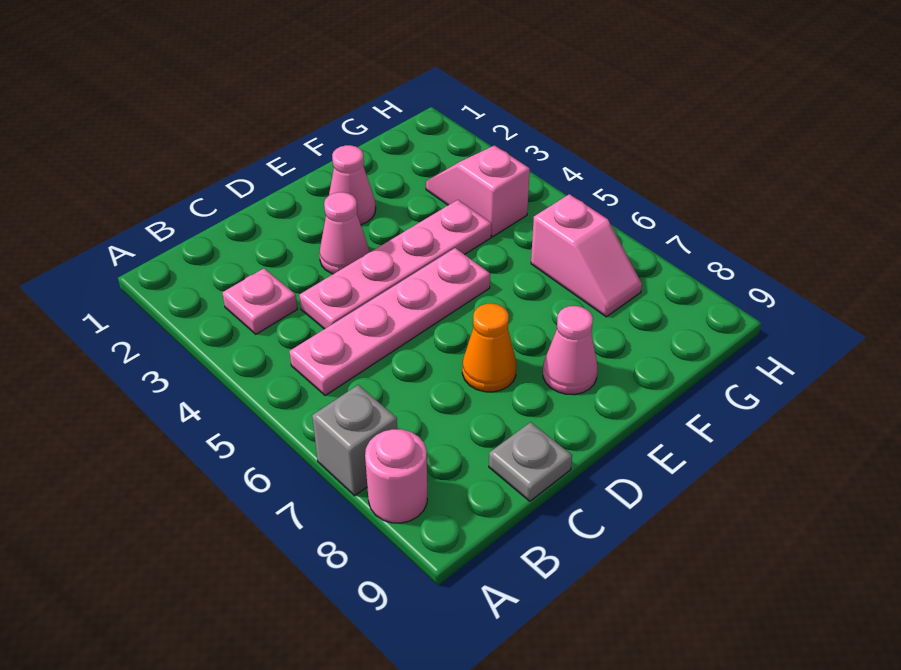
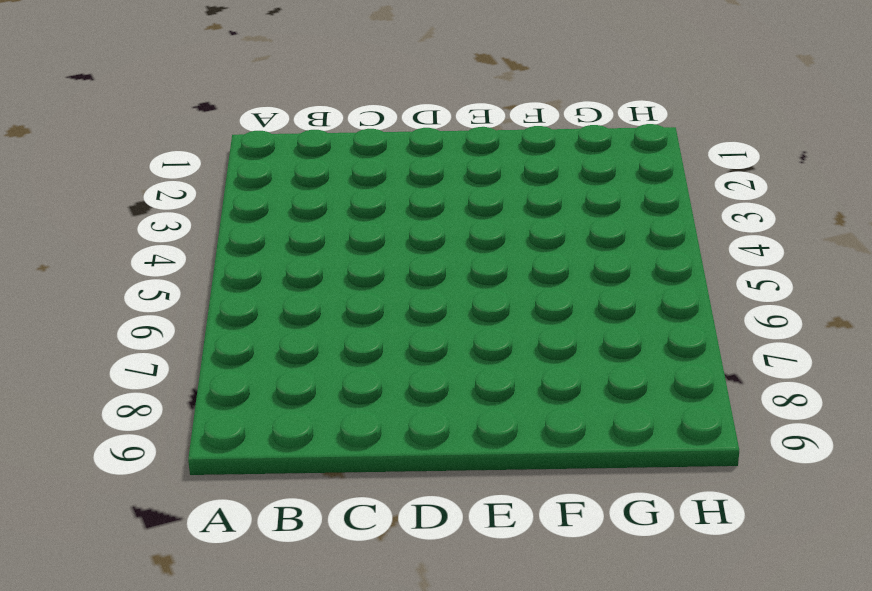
none -> grey brick A7 level 1
none -> pink round brick A8 level 1
none -> pink plate B3 level 1

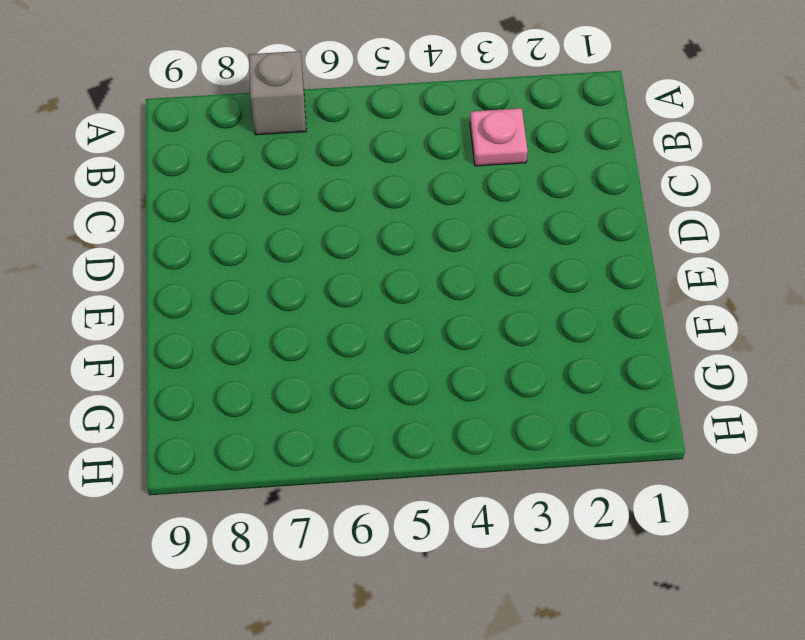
none -> pink round brick A8 level 1
none -> pink plate B5:E5 level 1
none -> pink plate C4:F4 level 1

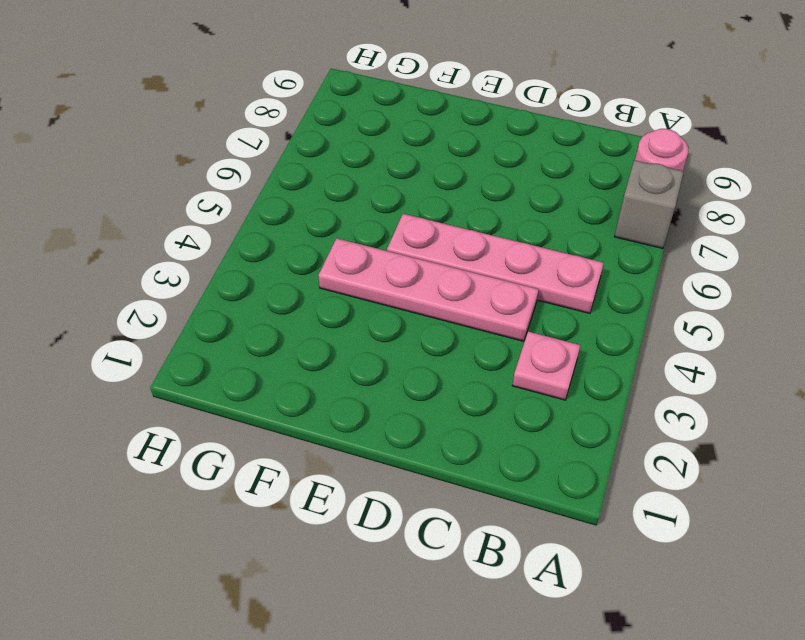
none -> grey plate C9 level 1
none -> pink cone D3 level 1
none -> orange cone D7 level 1

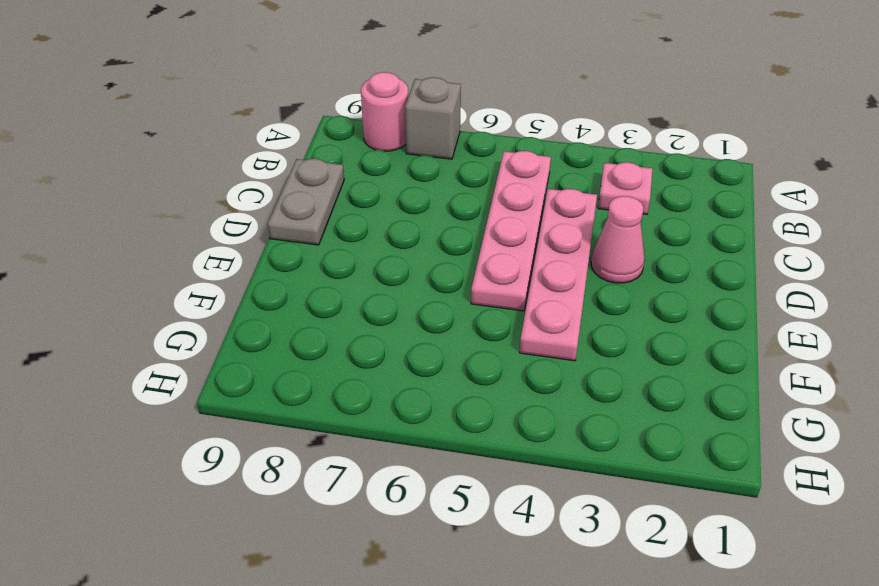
grey plate C9:D9 level 1 -> grey plate C9 level 1
none -> orange cone D7 level 1
none -> pink cone E2 level 1
none -> pink cone E8 level 1

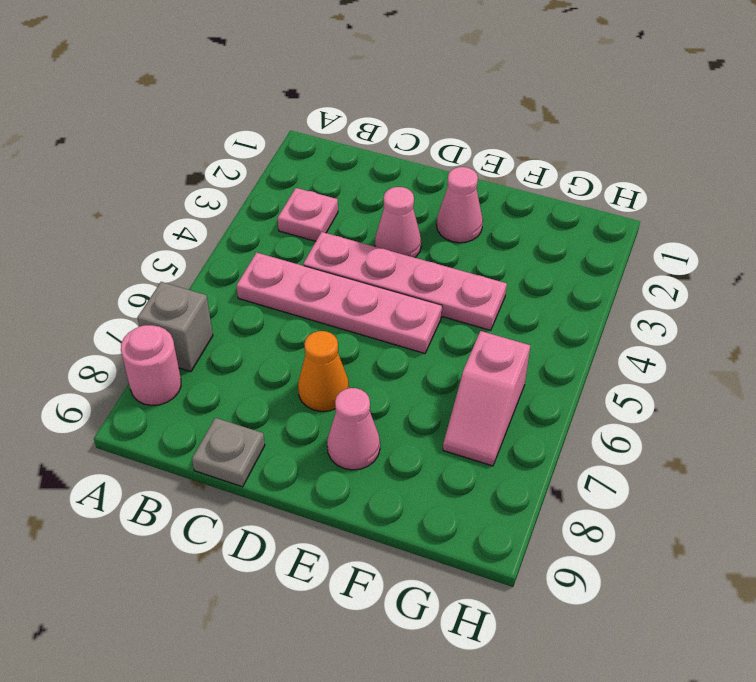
none -> pink slope G3:G4 level 1 top 4

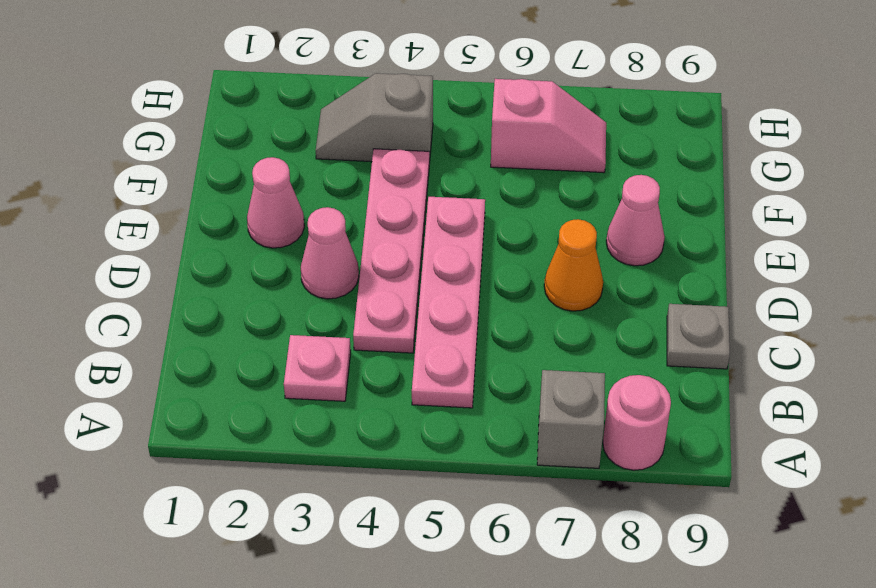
grey slope G3:G4 level 1 top 4 -> pink slope G3:G4 level 1 top 4

